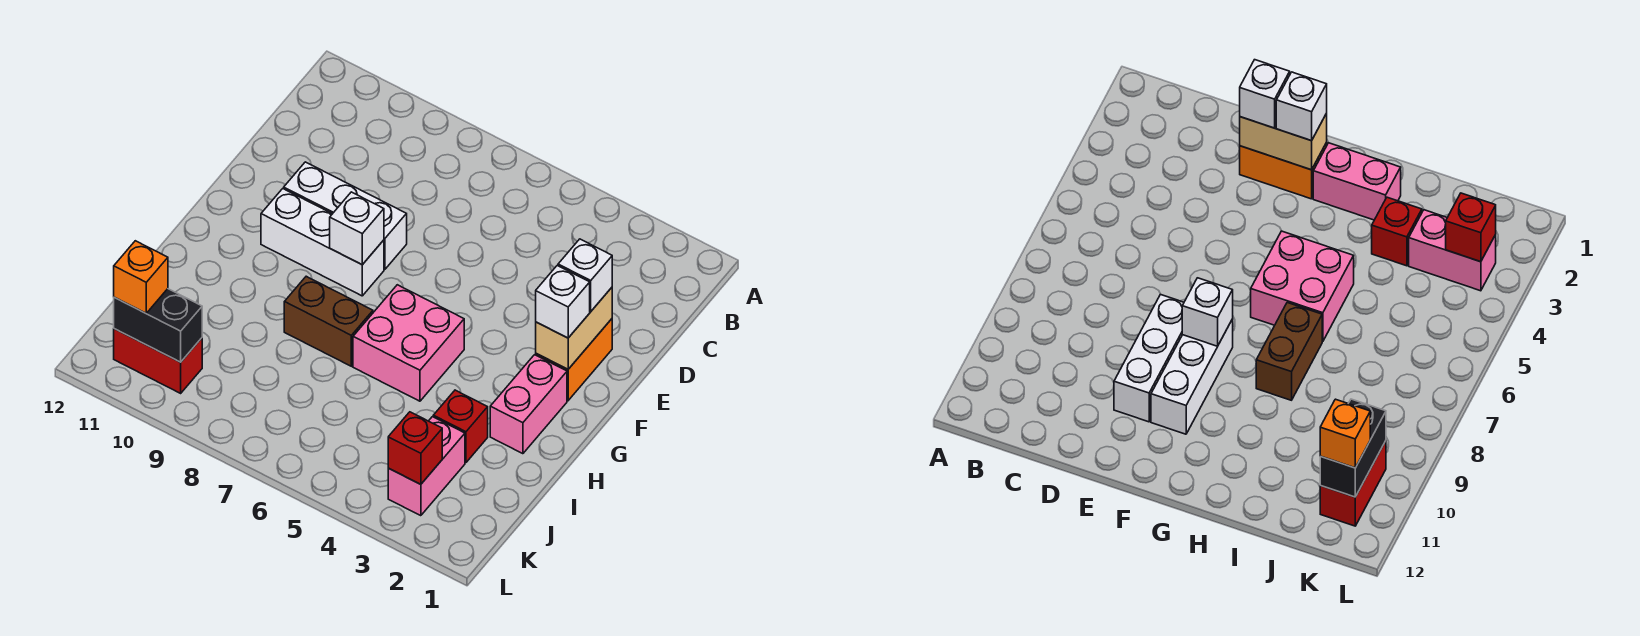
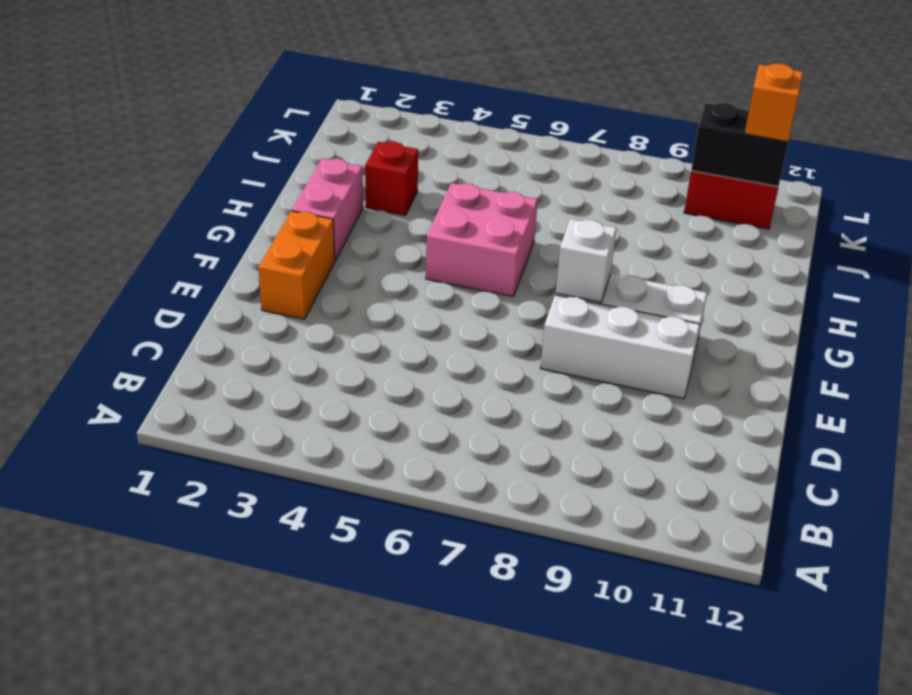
none -> brown brick H7:H8 level 1
none -> pink brick J3:K3 level 1
none -> tan brick E2:F2 level 2

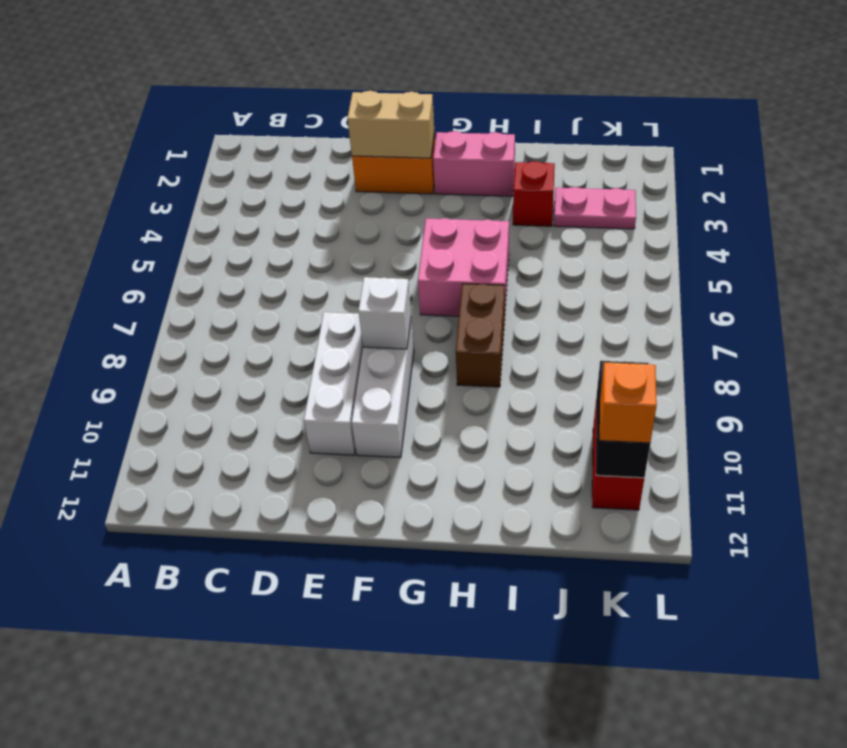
pink plate J3:K3 level 1 -> pink brick J3:K3 level 1
none -> red brick K3 level 2
none -> white brick E2 level 3
none -> white brick F2 level 3

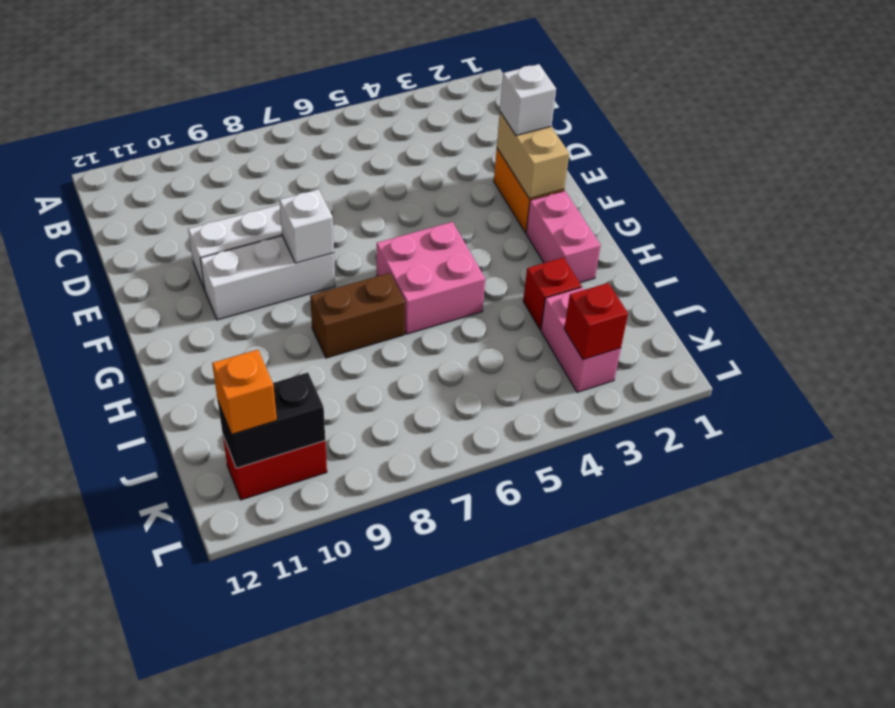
none -> white brick F2 level 3

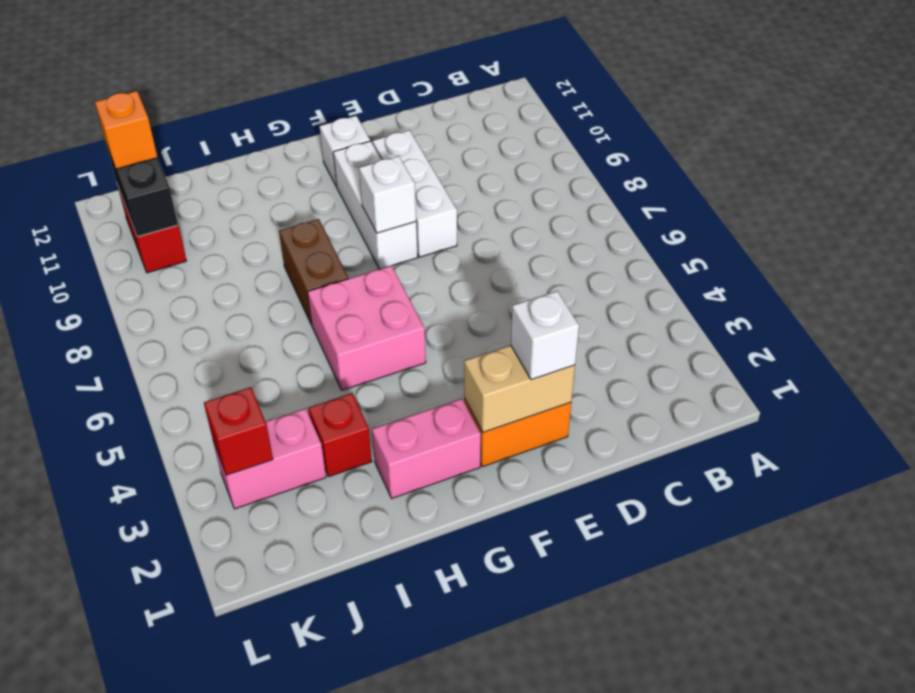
white brick F11 level 1 -> white brick F2 level 3

